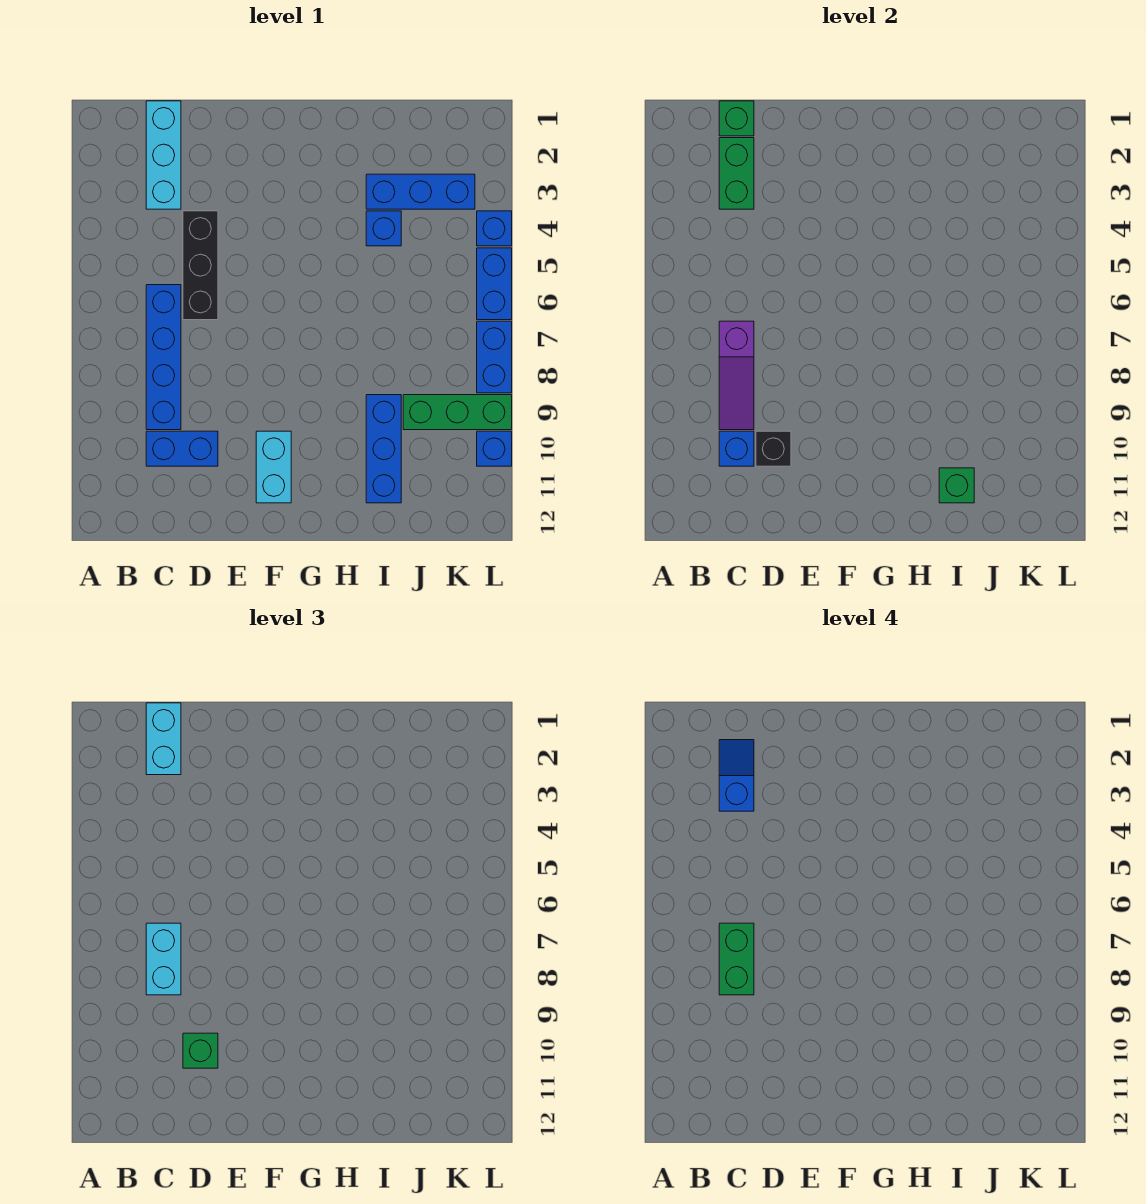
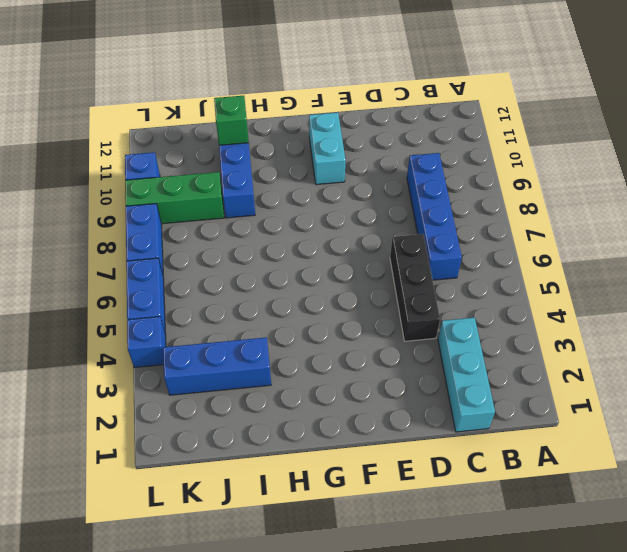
none -> blue brick C10:D10 level 1
none -> blue brick I4 level 1
none -> green brick C1 level 2

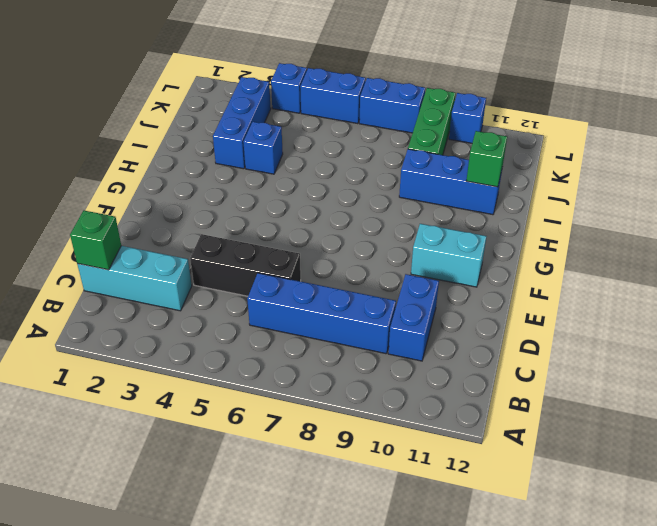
none -> green brick C2:C3 level 2
none -> purple slope C7:C9 level 2 top 7
none -> blue brick C10 level 2

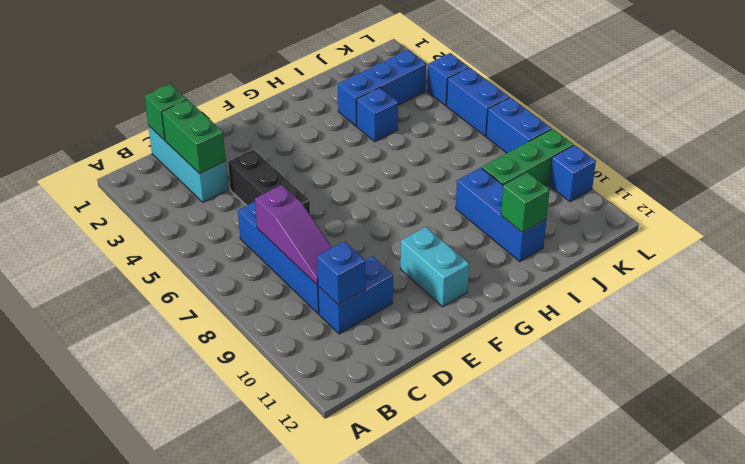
none -> black brick D10 level 2
none -> cyan brick C1:C2 level 3
none -> cyan brick C7:C8 level 3

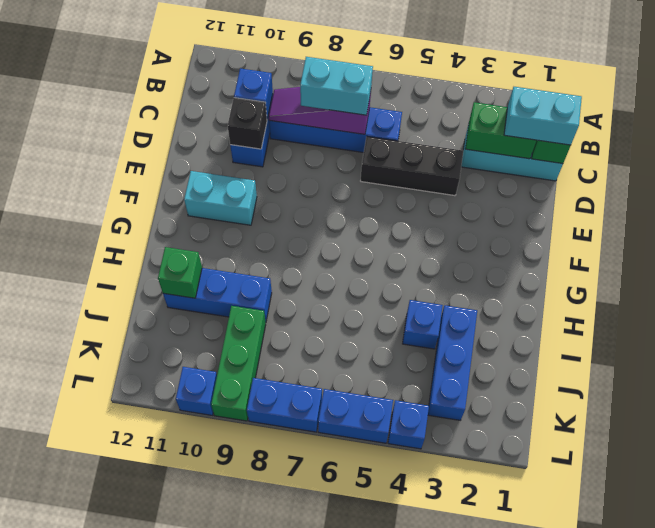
none -> green brick D10 level 3
none -> blue slope C2:C3 level 4 top 3
none -> green brick C7:C8 level 4

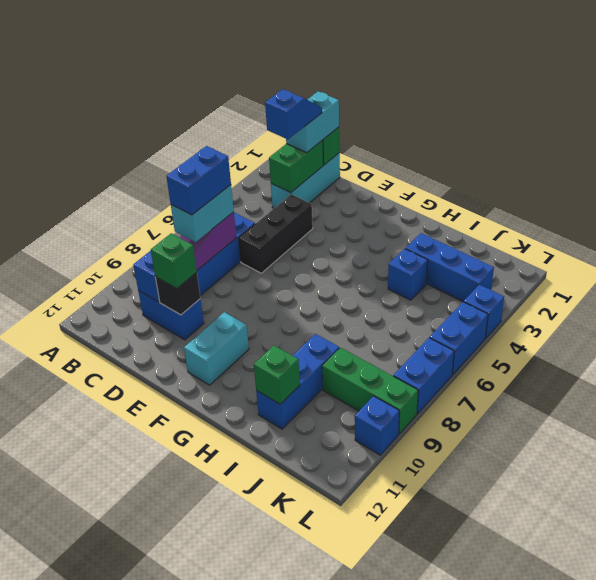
blue brick C7:C8 level 4 -> green brick C7:C8 level 4

